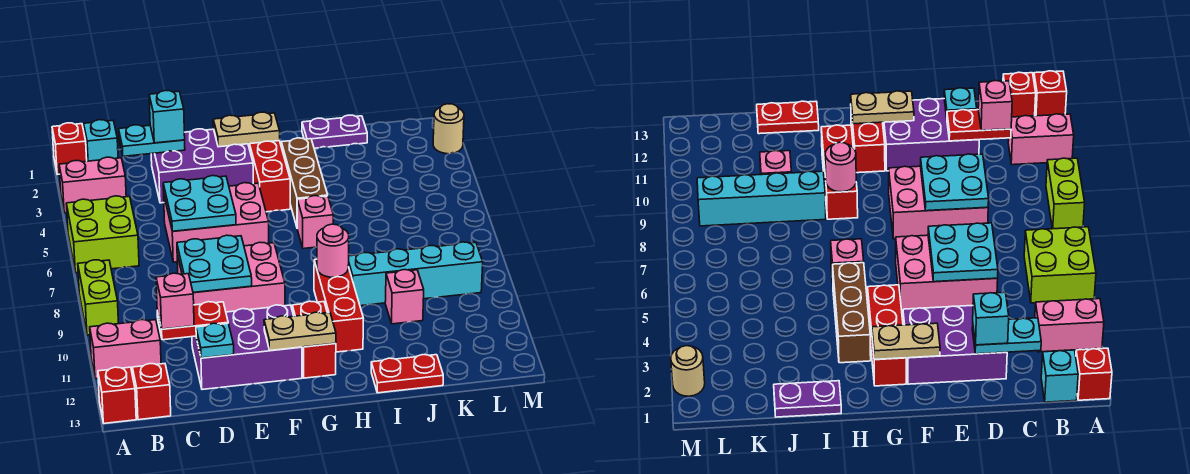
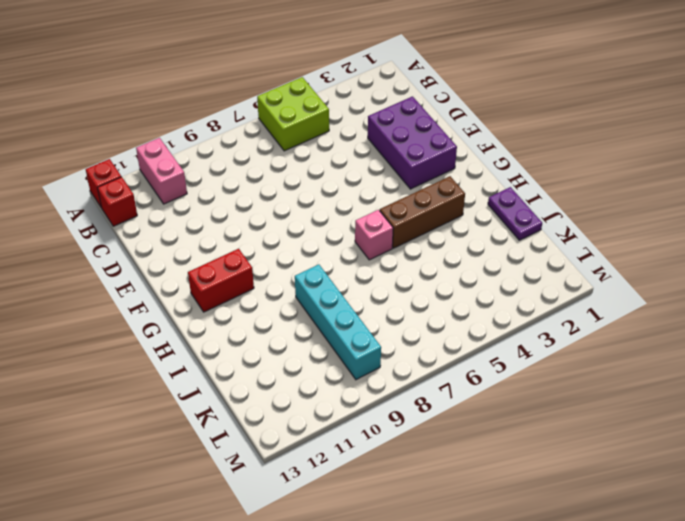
none -> red brick A1 level 1
none -> pink brick A3:B3 level 1
none -> lime brick A8:A9 level 1
none -> cyan brick B1 level 1

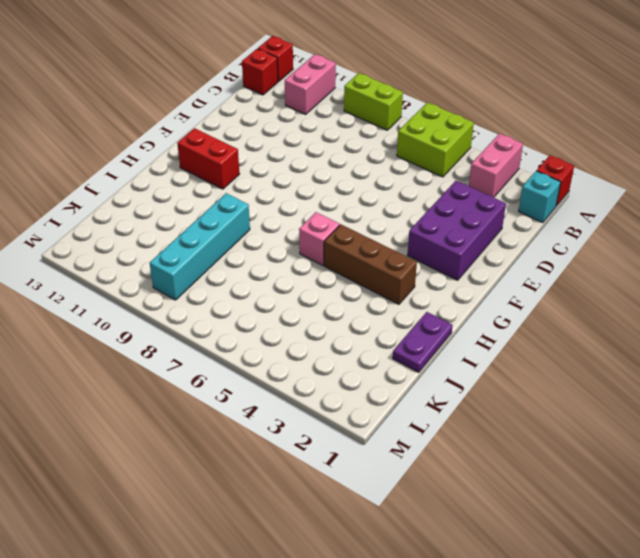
none -> pink brick D5:F6 level 1
none -> pink brick D8:F9 level 1
none -> purple brick D11:F12 level 1
none -> red brick G2:G4 level 1

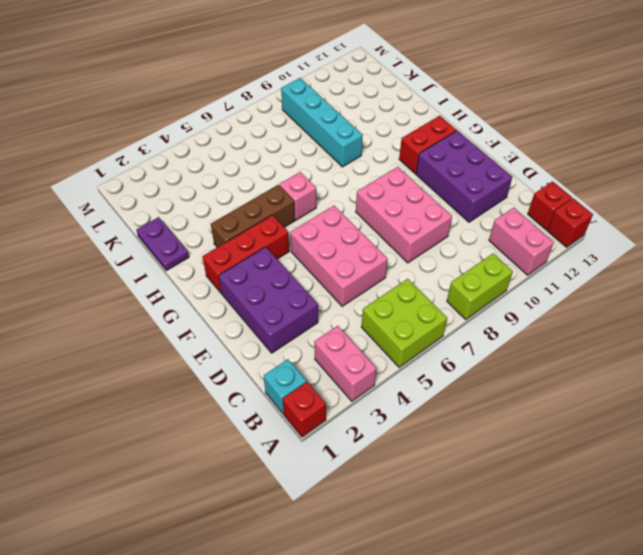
none -> red brick H9:H11 level 1
none -> red plate I13:J13 level 1
none -> pink brick J10 level 1
none -> tan round brick M2 level 1

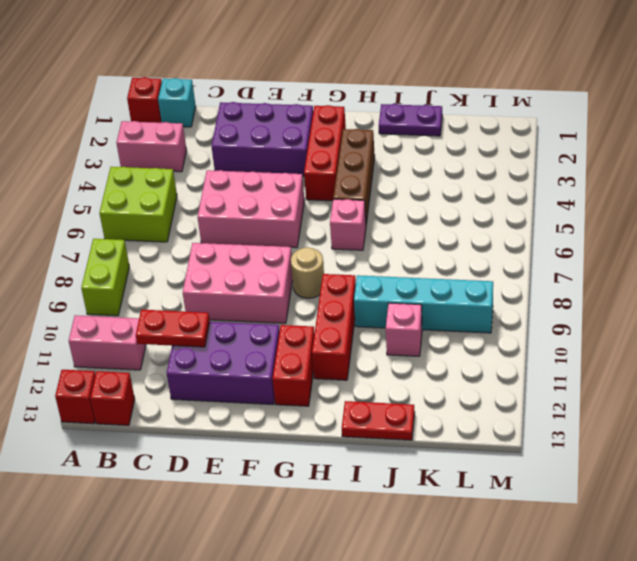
tan round brick G8 level 1 -> tan round brick M2 level 1
none -> cyan plate C2:D2 level 2
none -> cyan plate D5:E6 level 2
none -> cyan plate D8:E9 level 2
none -> cyan plate D12 level 2

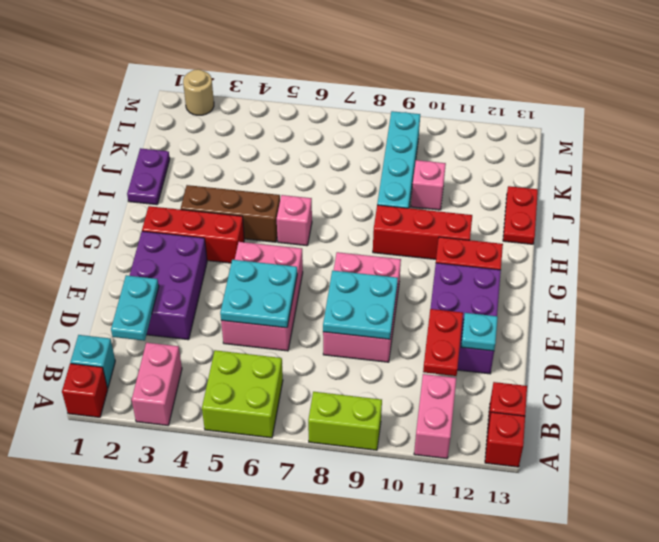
none -> tan plate F2:G2 level 2
none -> tan plate F12:G12 level 2
none -> pink round brick H9 level 2
none -> pink brick C11 level 3

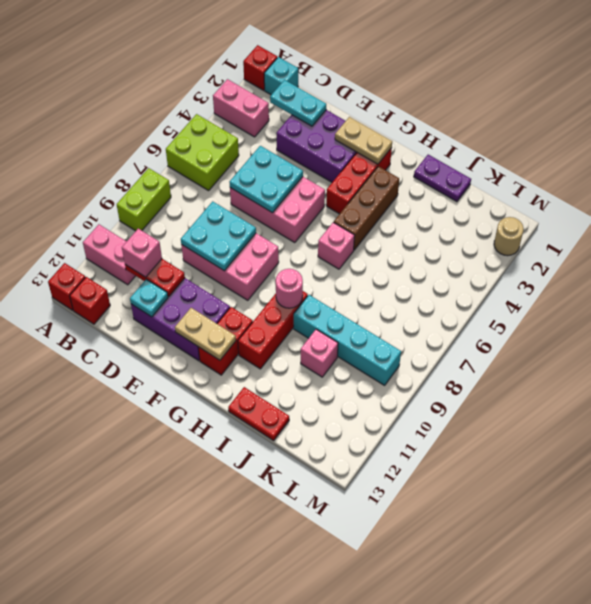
none -> cyan brick D2 level 3

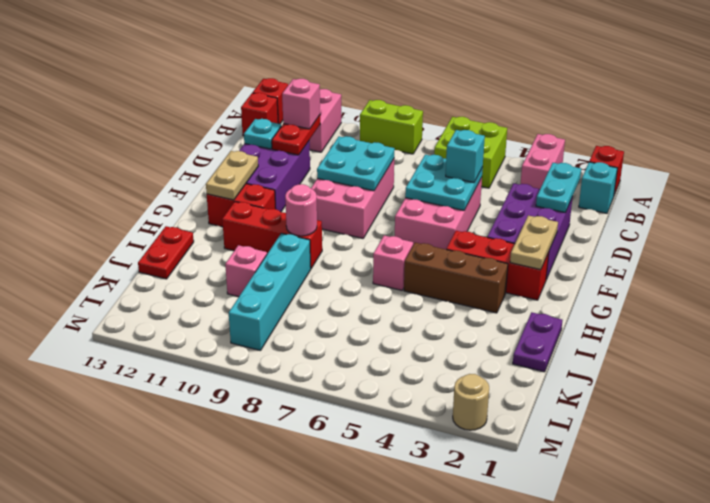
cyan brick D5 level 3 -> cyan brick D2 level 3

